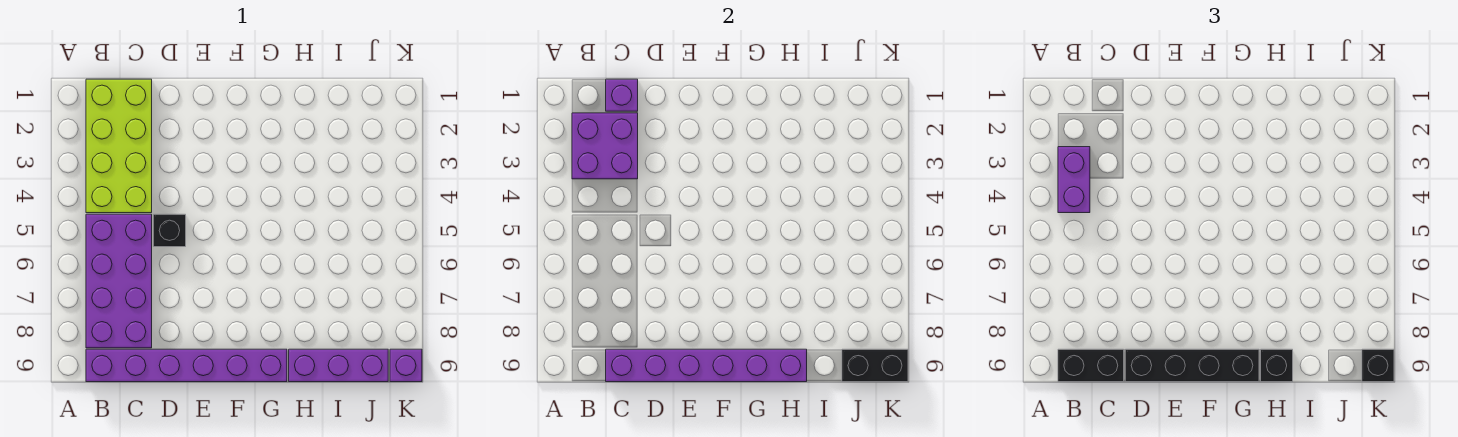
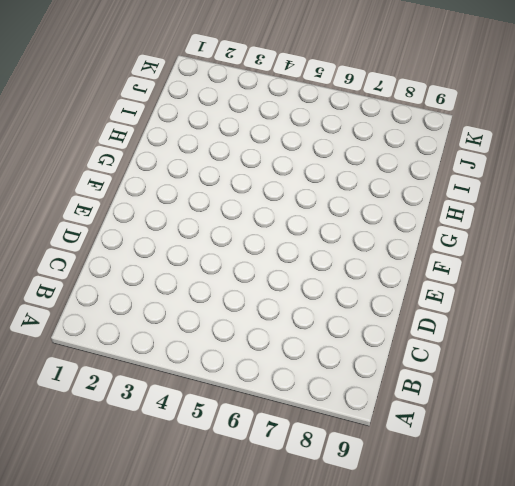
none -> lime brick B1:C4 level 1
none -> purple brick B5:C8 level 1
none -> purple brick B9:G9 level 1

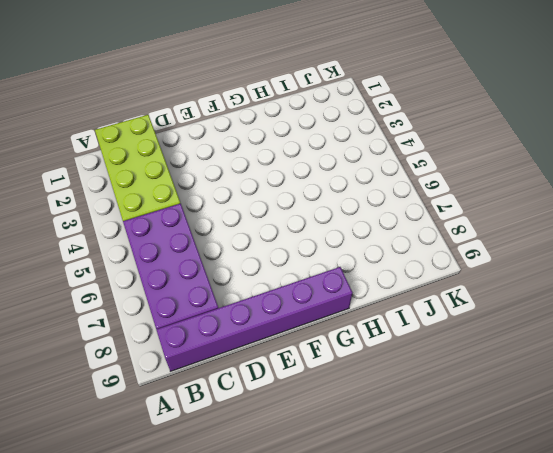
none -> black brick D5 level 1
none -> purple brick H9:J9 level 1
none -> purple brick K9 level 1

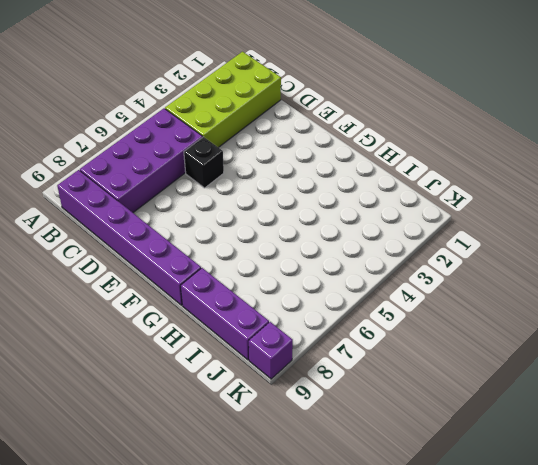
none -> purple brick B2:C3 level 2
none -> purple brick C1 level 2
none -> purple brick C9:H9 level 2

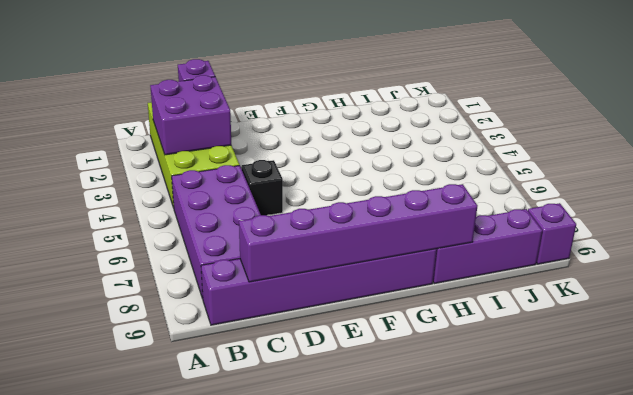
none -> black brick J9:K9 level 2
none -> purple brick B3:B4 level 3
none -> black brick B9:C9 level 3

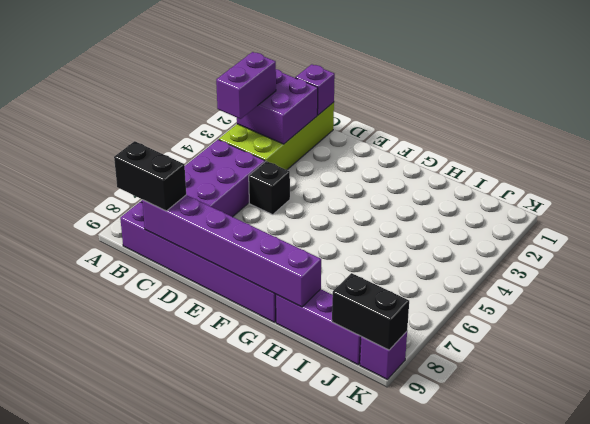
none -> black brick D9:G9 level 3
none -> black brick H9 level 3
none -> black brick K9 level 3

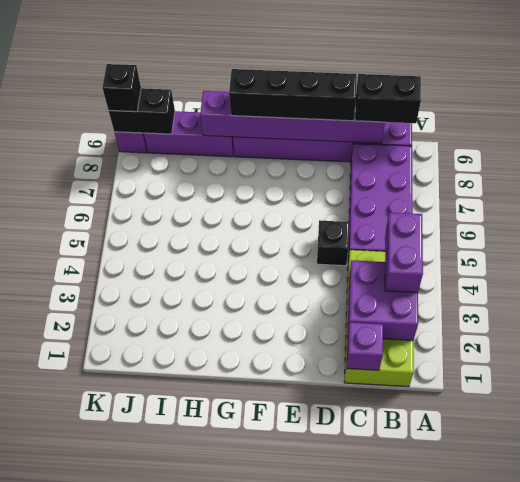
none -> black brick H9 level 3

